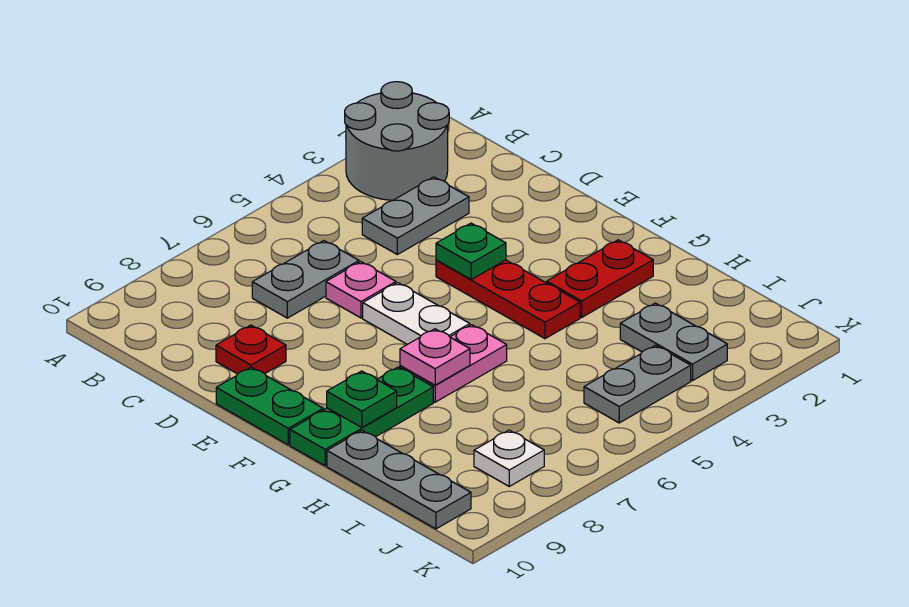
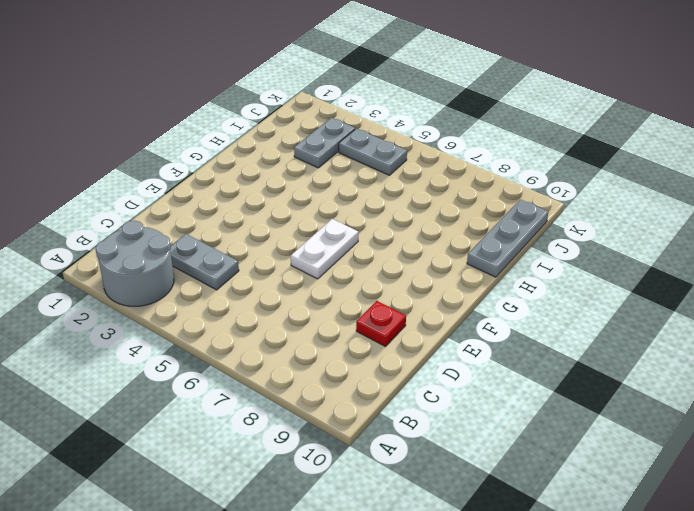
none -> grey plate C6:C7 level 1
none -> pink plate D6 level 1
none -> red plate E4:G4 level 1

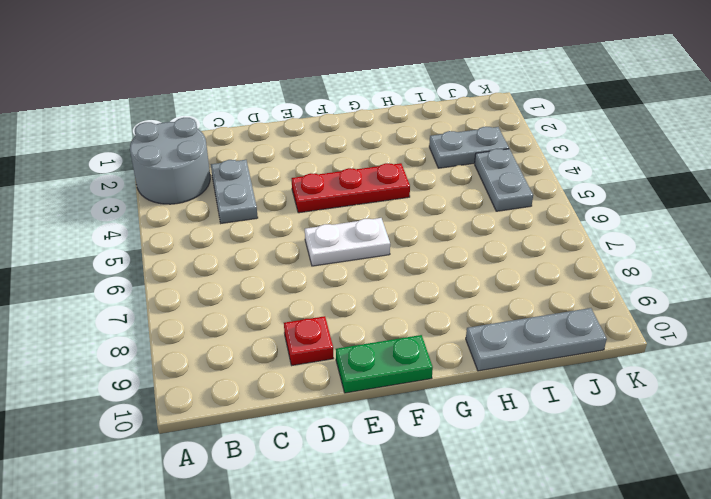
none -> grey plate C6:C7 level 1
none -> pink plate D6 level 1
none -> red plate G2:G3 level 1

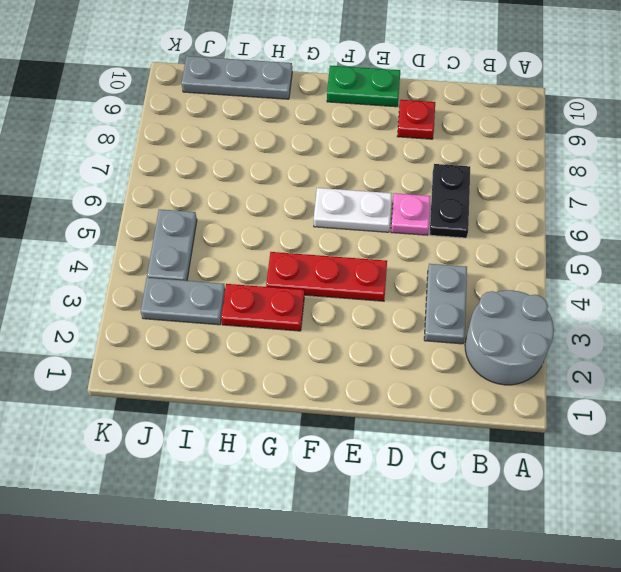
black plate C6:C7 level 1 -> grey plate C6:C7 level 1
red plate G3:H3 level 1 -> red plate G2:G3 level 1
none -> pink plate G6:G7 level 1
none -> green plate G8:G10 level 1
none -> white plate J8 level 1

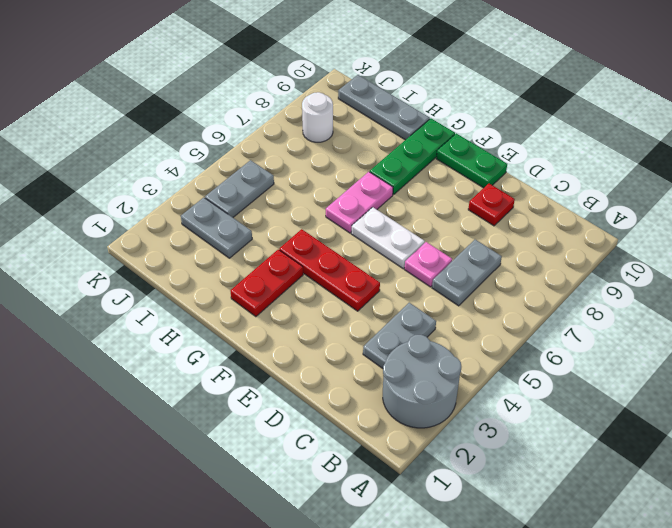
white round brick J8 level 1 -> white plate J8 level 1
none -> green plate E4 level 2
none -> pink plate G7 level 2
none -> green plate G9 level 2

